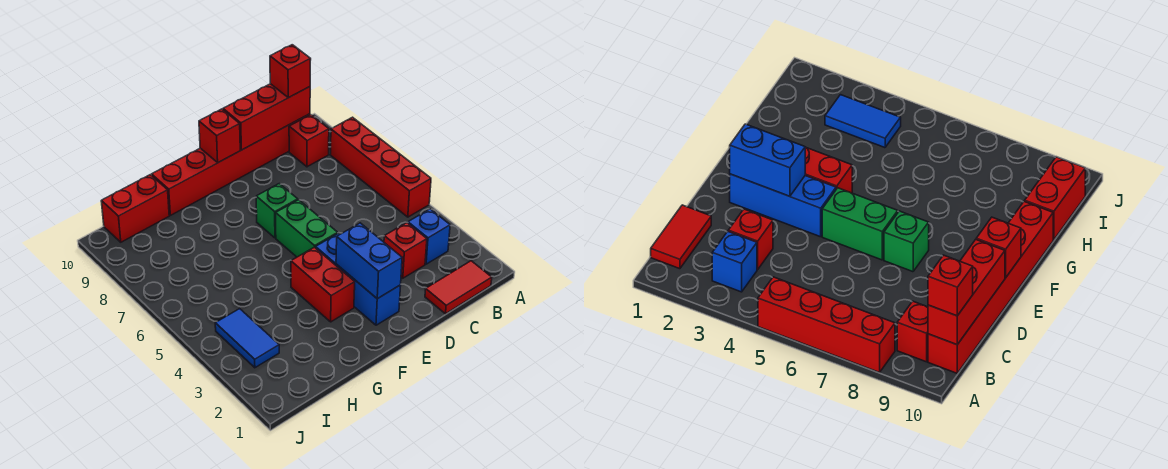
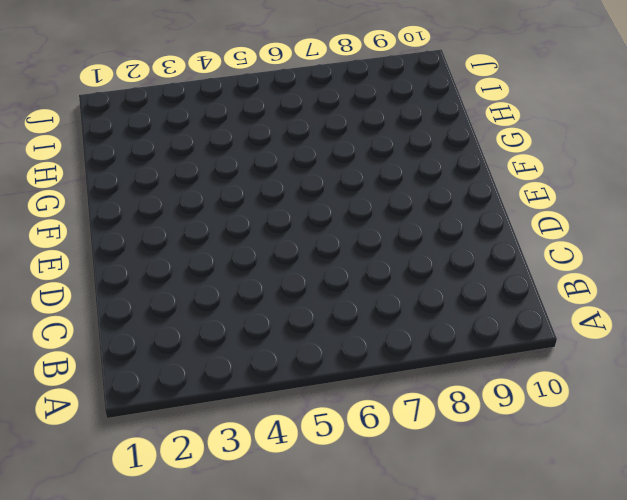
none -> red brick A5:A8 level 1
none -> red tile B1:C1 level 1
none -> blue brick B3 level 1

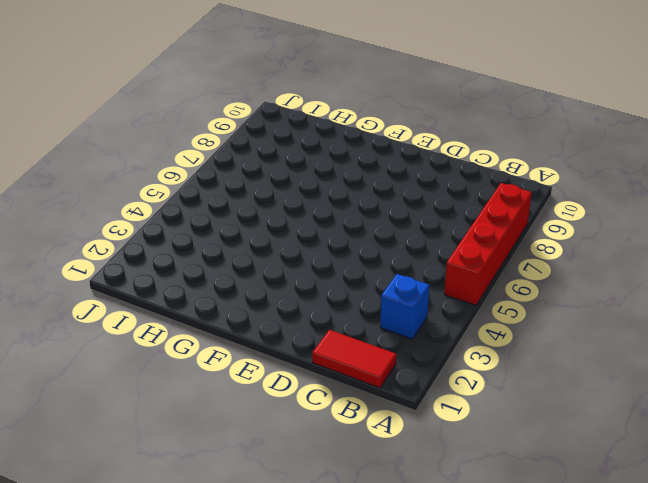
none -> red brick B9 level 1
none -> red brick B10:G10 level 1
none -> red brick C3 level 1

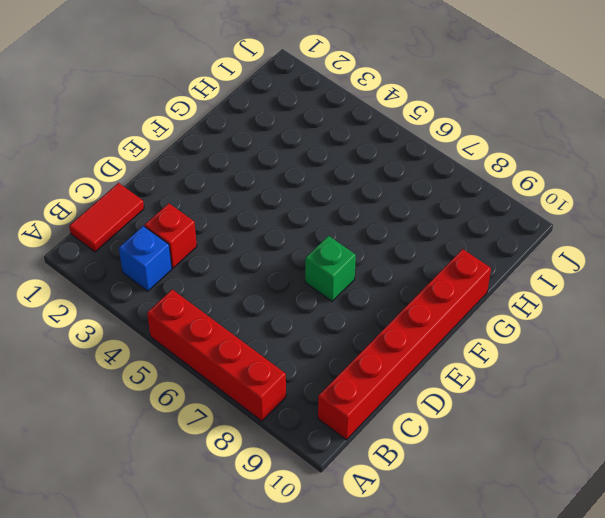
none -> red brick B9 level 1
none -> blue brick E2:E4 level 1
none -> green brick E5:E6 level 1

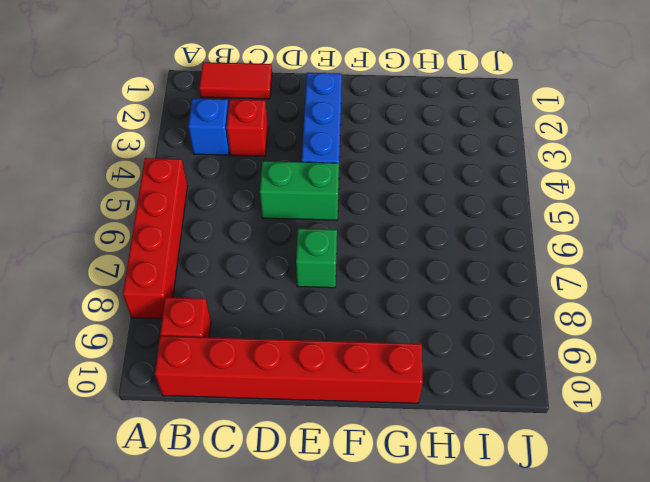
green brick D5:E5 level 1 -> green brick E5:E6 level 1
none -> red brick F3:F4 level 1
none -> red brick H10:I10 level 1
none -> blue tile I3:I4 level 1

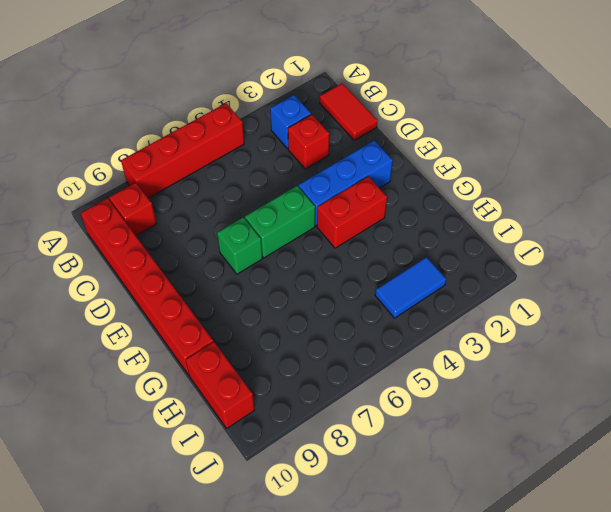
none -> red brick B10:D10 level 2
none -> blue brick E2:E3 level 2
none -> red brick E10 level 2

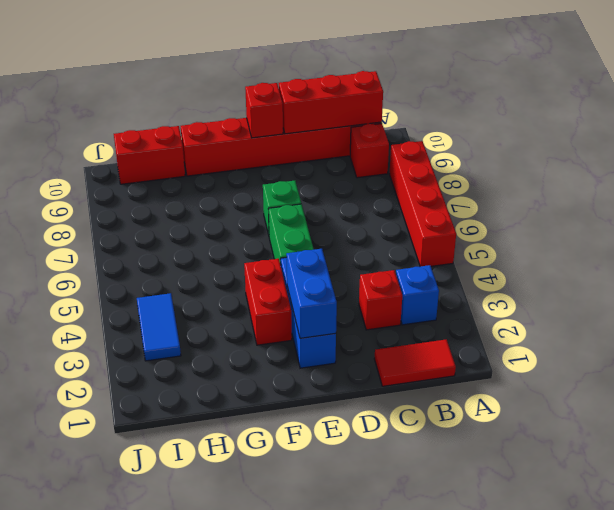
none -> red brick B10 level 3

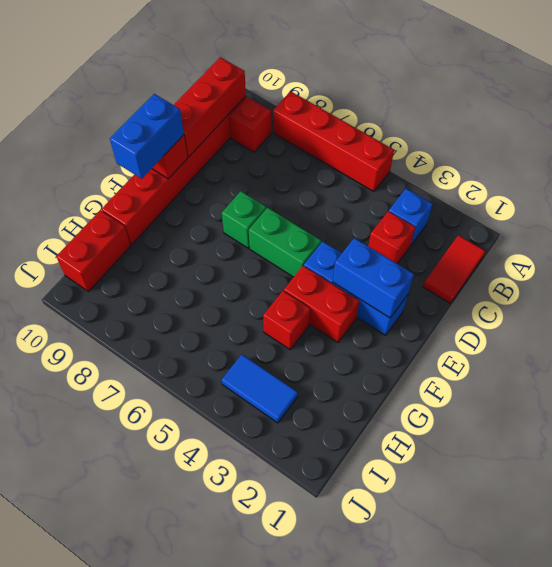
blue brick E10:F10 level 3 -> none
red brick G4 level 1 -> red brick B10 level 3

